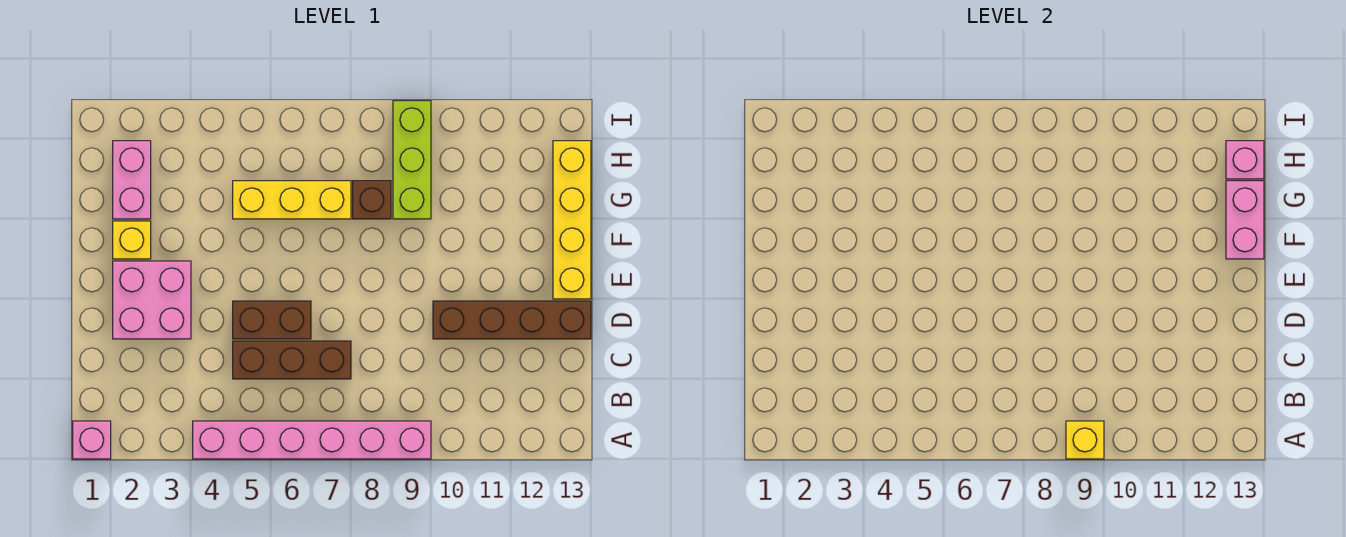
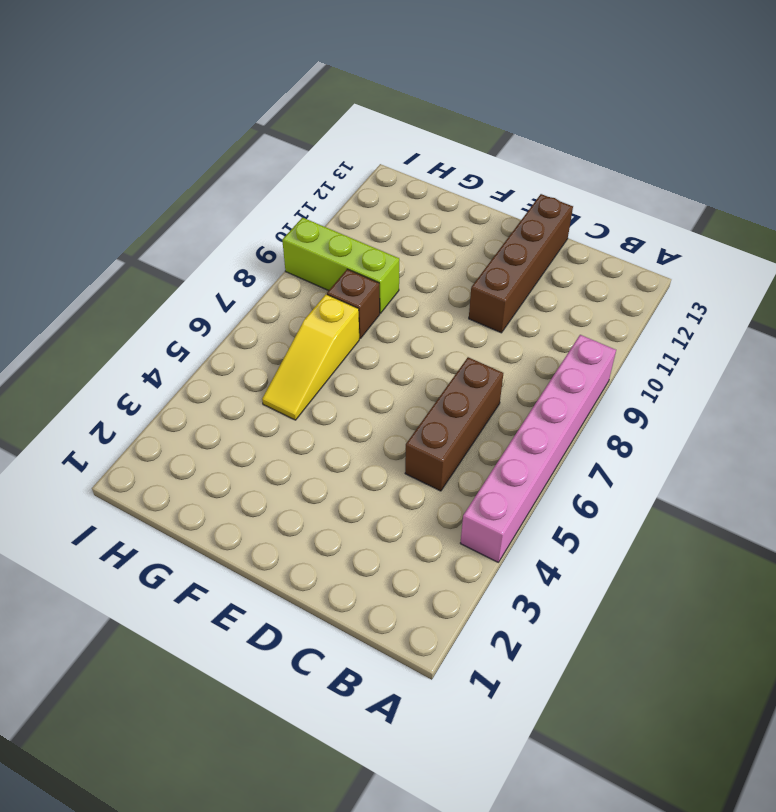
yellow slope G5:G7 level 1 top 7 -> yellow brick G5:G7 level 1
none -> pink brick A1 level 1
none -> pink brick D2:E3 level 1
none -> brown brick D5:D6 level 1

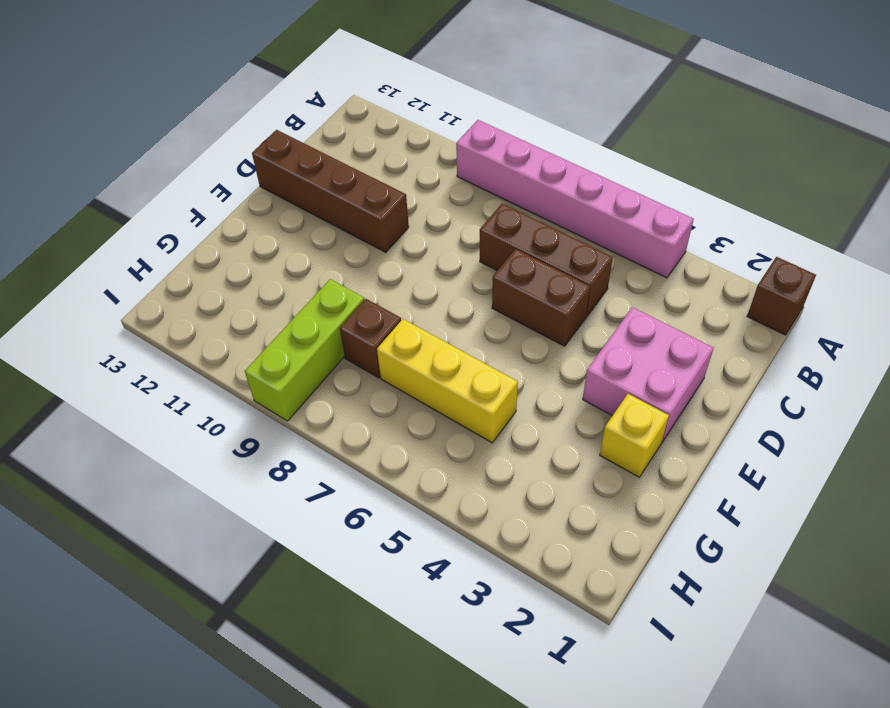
brown brick A1 level 1 -> pink brick A1 level 1
none -> yellow brick E13:H13 level 1
none -> pink brick G2:H2 level 1
none -> yellow brick A9 level 2

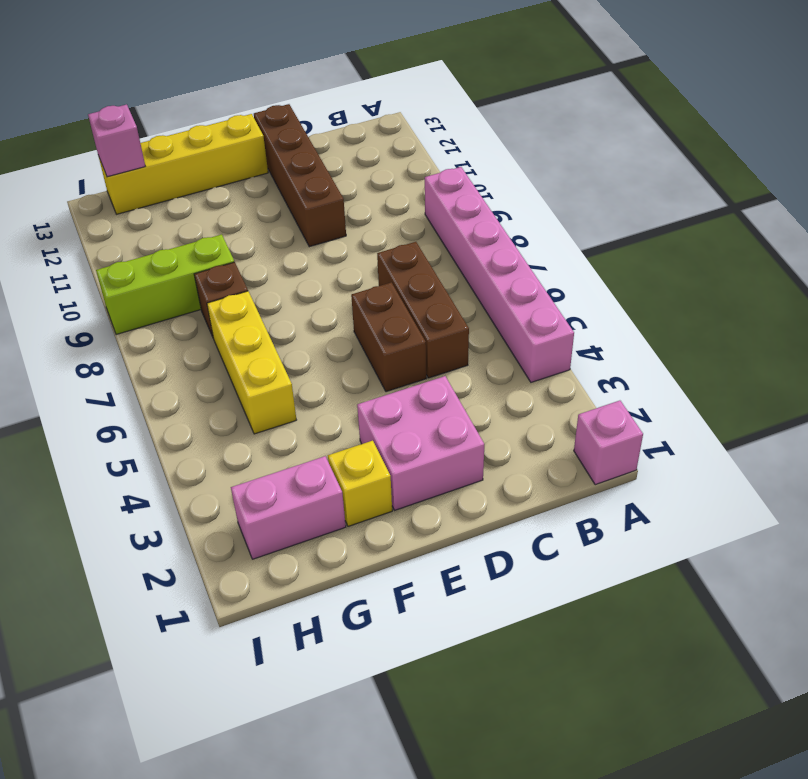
none -> yellow brick A9 level 2
none -> pink brick F13:G13 level 2

